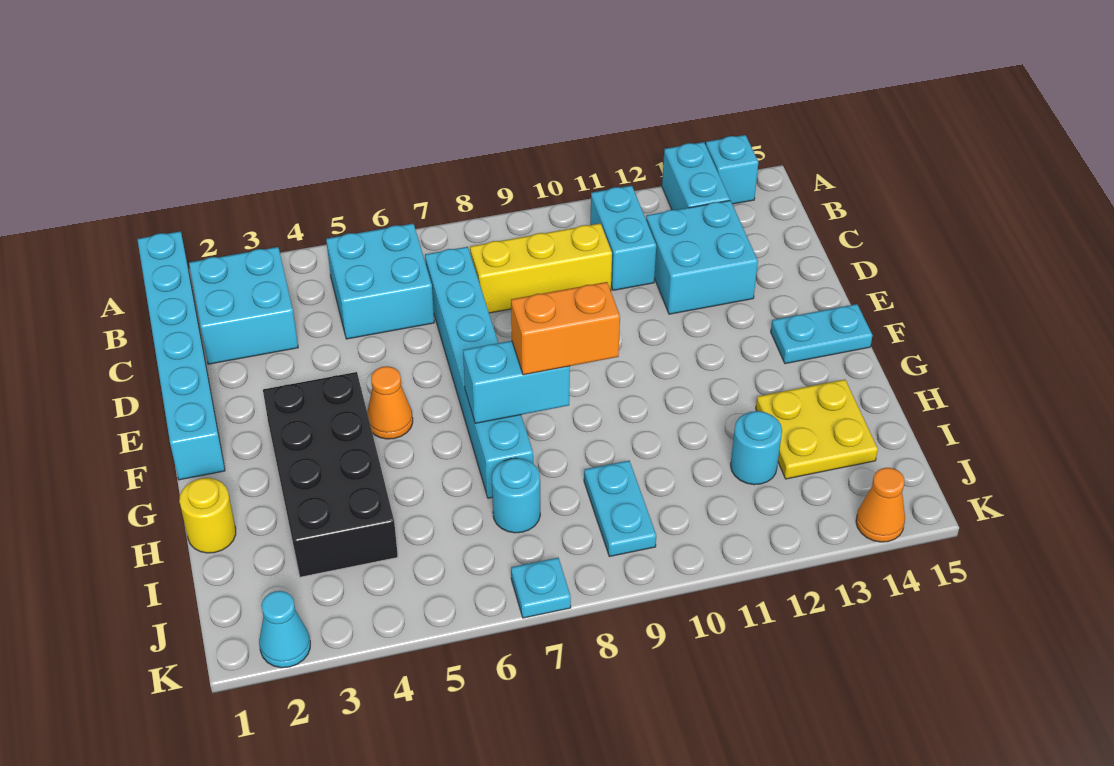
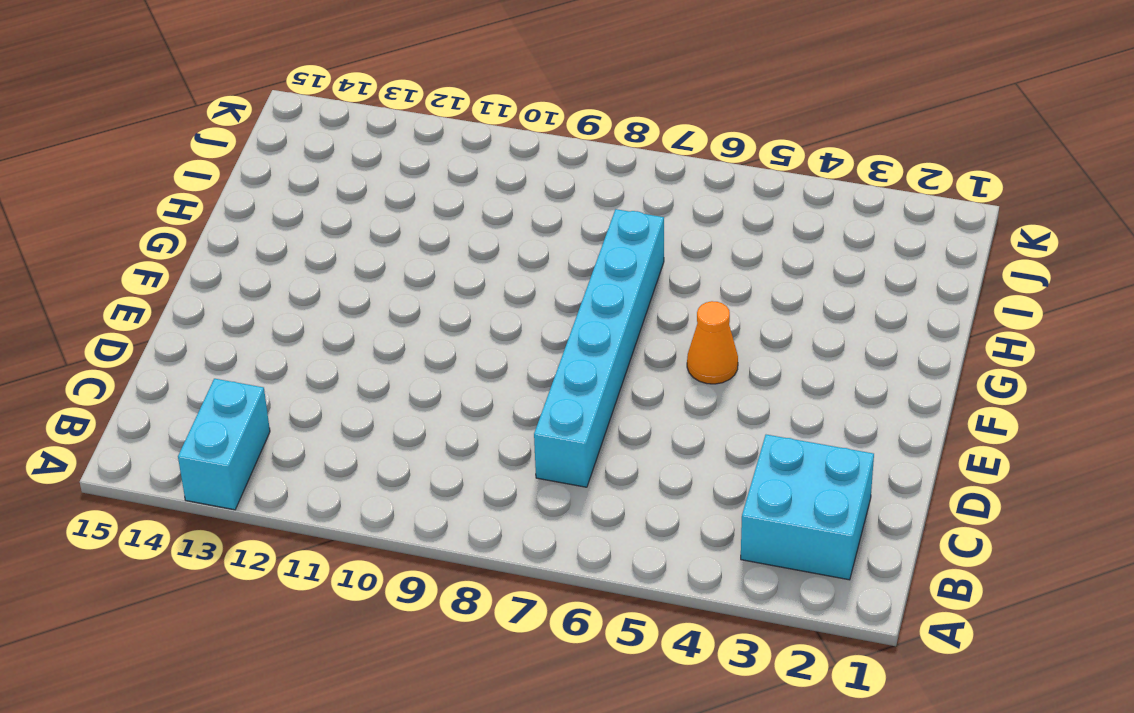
none -> cyan brick A1:F1 level 1
none -> cyan brick A14 level 1
none -> cyan brick B5:C6 level 1

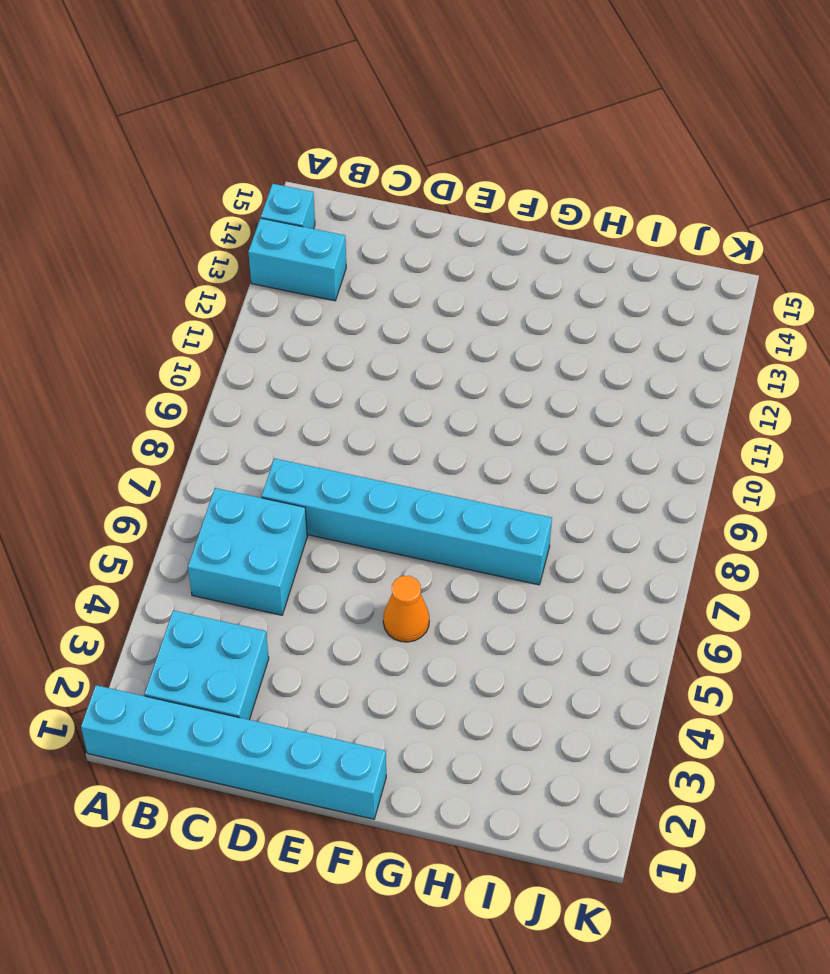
none -> cyan brick B11:C11 level 1
none -> yellow brick C8:C10 level 1
none -> cyan brick C12:D13 level 1

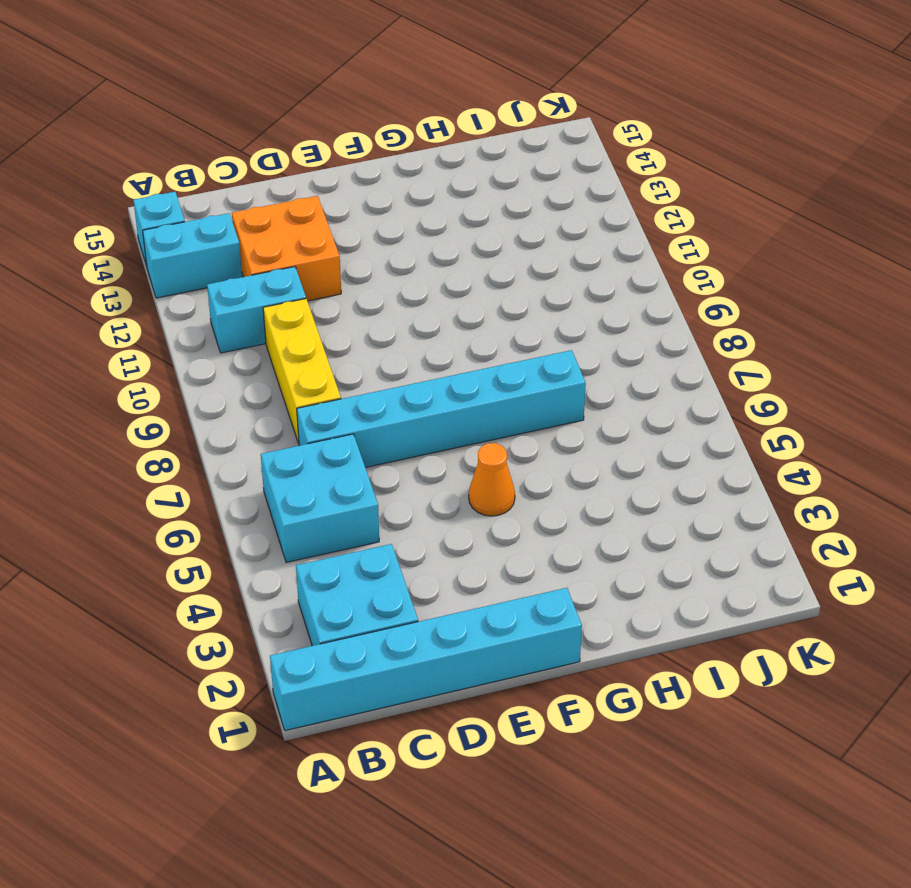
orange brick C12:D13 level 1 -> cyan brick C12:D13 level 1
none -> black brick F3:I4 level 1
none -> cyan plate F14:F15 level 1
none -> yellow round brick H1 level 1

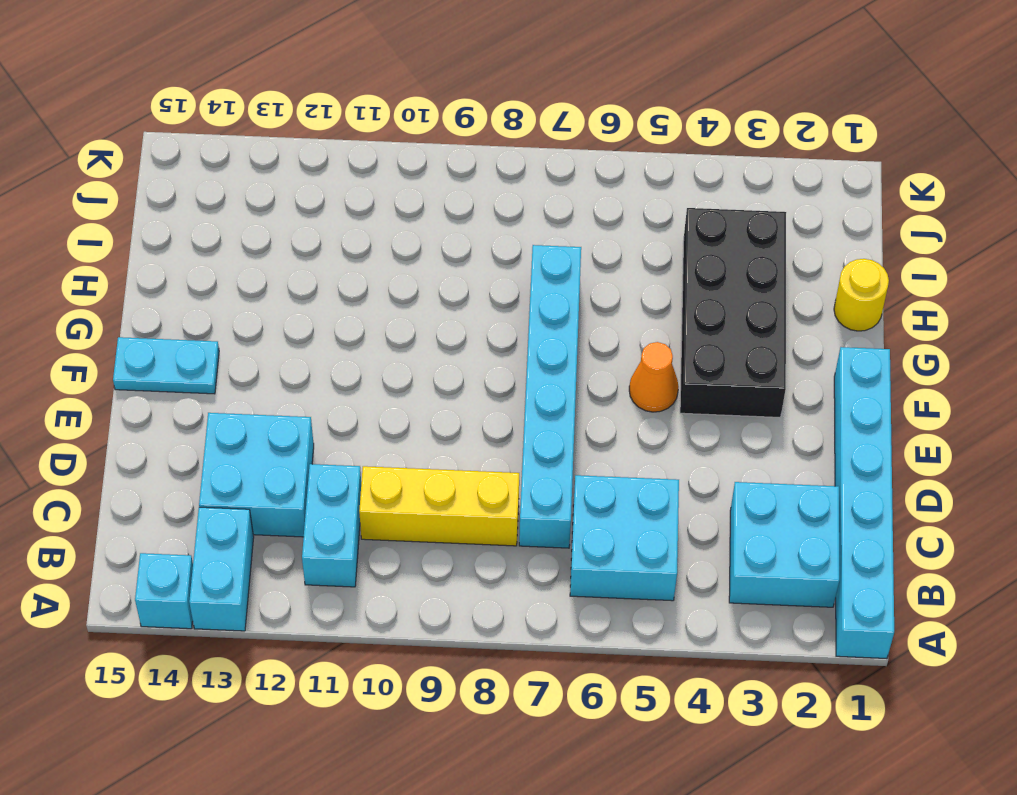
none -> yellow plate H13:I14 level 1
none -> cyan round brick I7 level 1
none -> cyan plate I9:J9 level 1

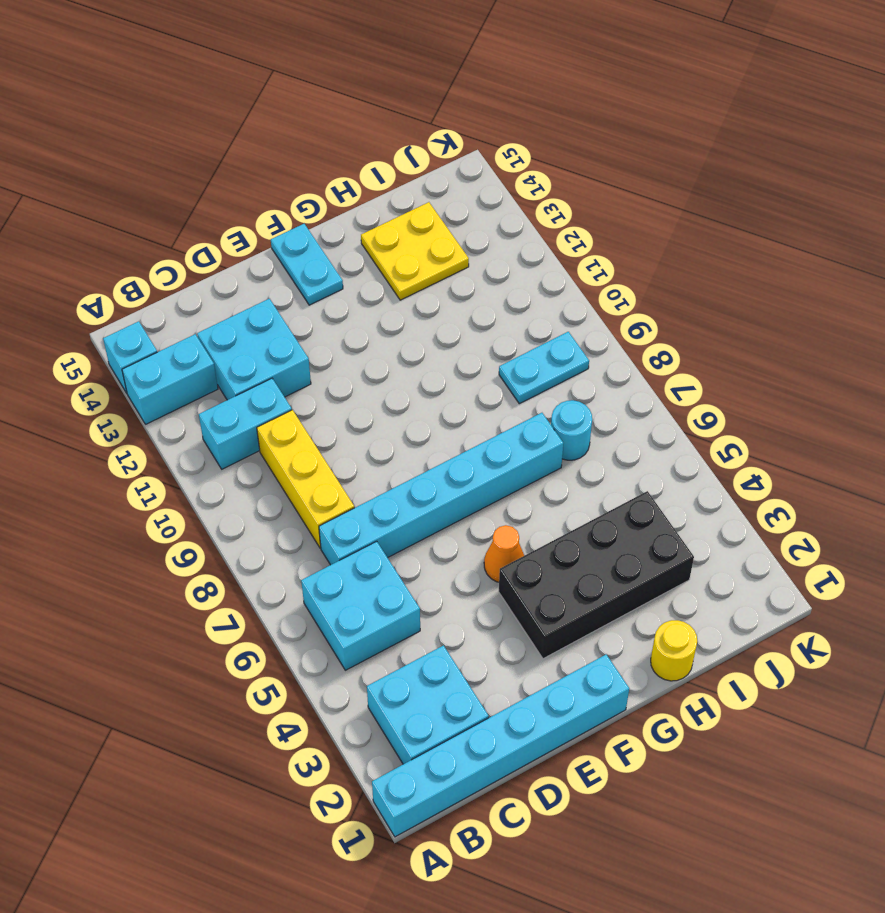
none -> cyan round brick I12 level 1
none -> cyan cone K2 level 1
none -> cyan plate K7 level 1

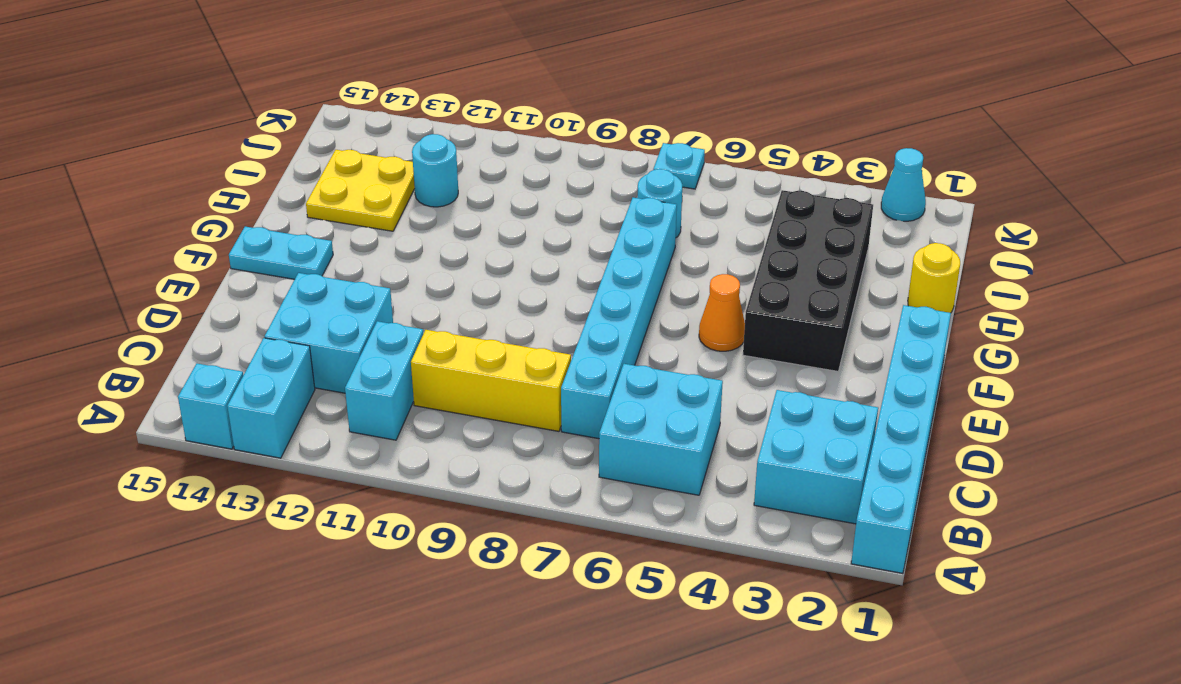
none -> cyan plate I9:J9 level 1
none -> orange cone K14 level 1
none -> cyan brick G7:G8 level 2

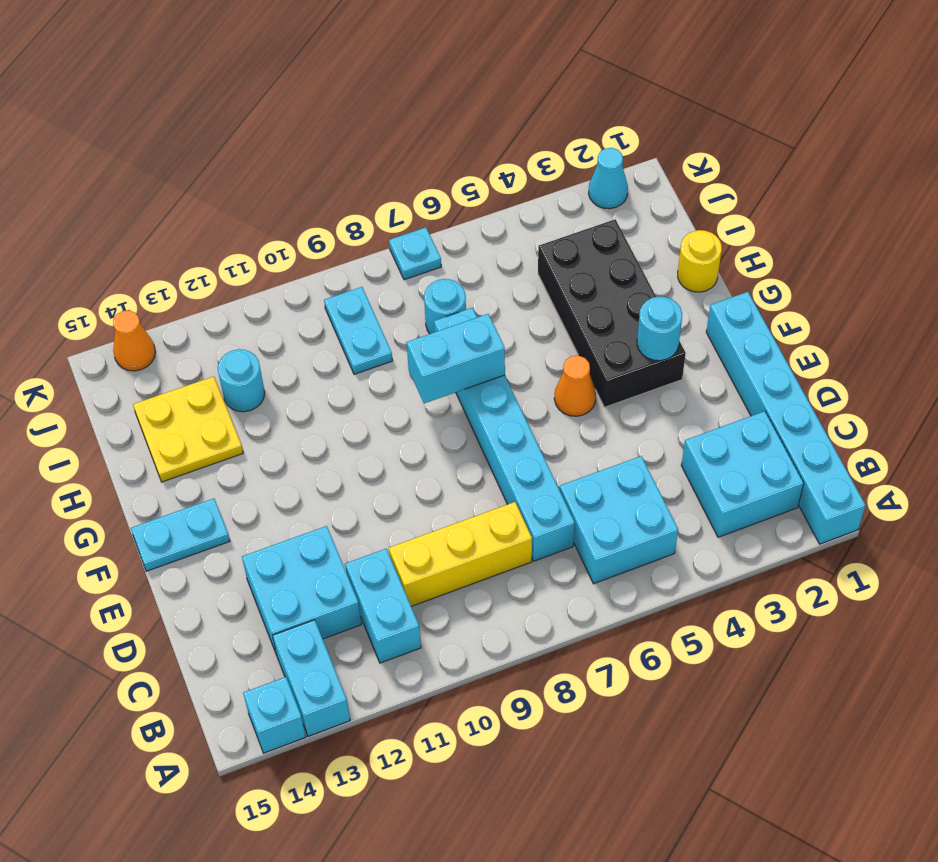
cyan round brick F3 level 2 -> none
none -> orange brick G8:G9 level 3

